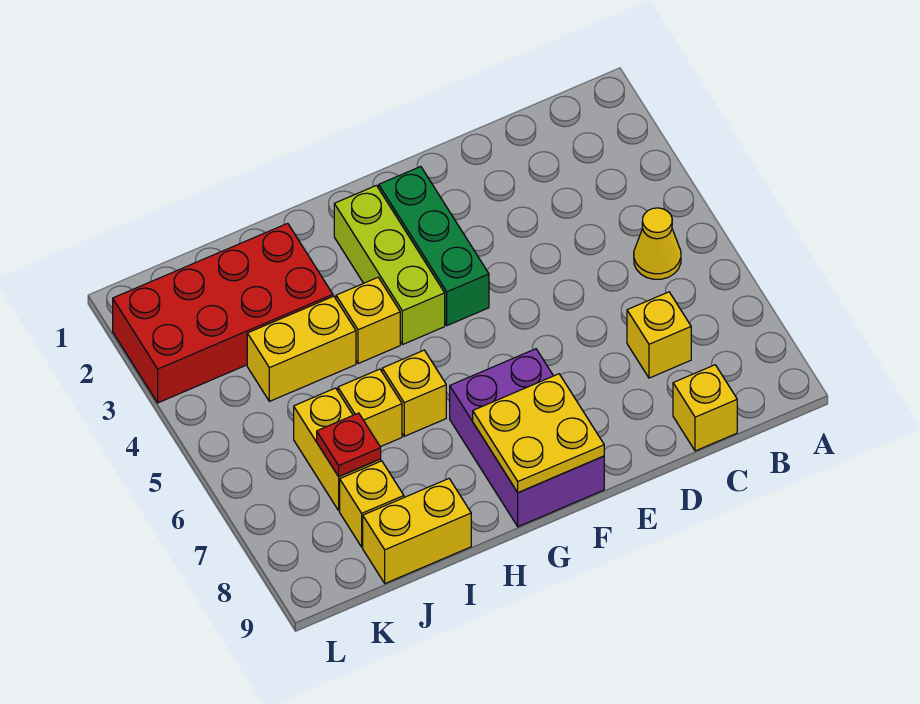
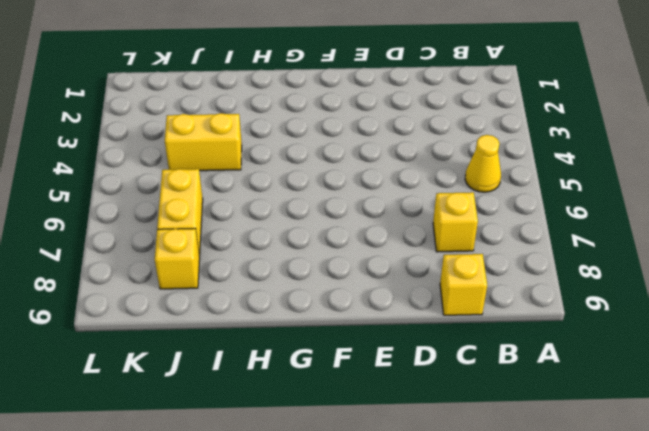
none -> green brick F2:F4 level 1
none -> purple brick F7:G9 level 1
none -> lime brick G2:G4 level 1

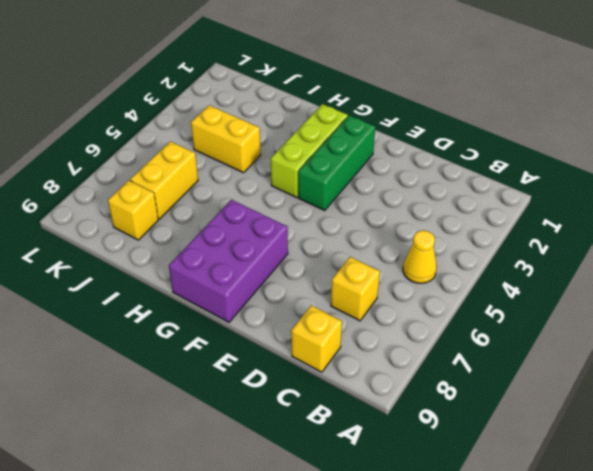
none -> yellow brick H4 level 1
none -> yellow brick H6 level 1
none -> red brick I2:L3 level 1

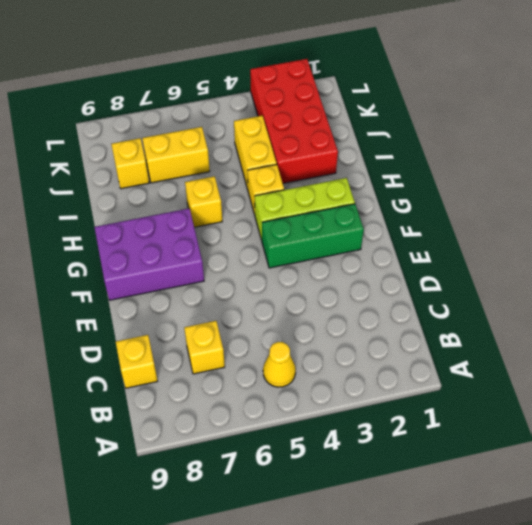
none -> yellow brick I6 level 1
none -> yellow brick I9:J9 level 1
none -> yellow plate F8:G9 level 2

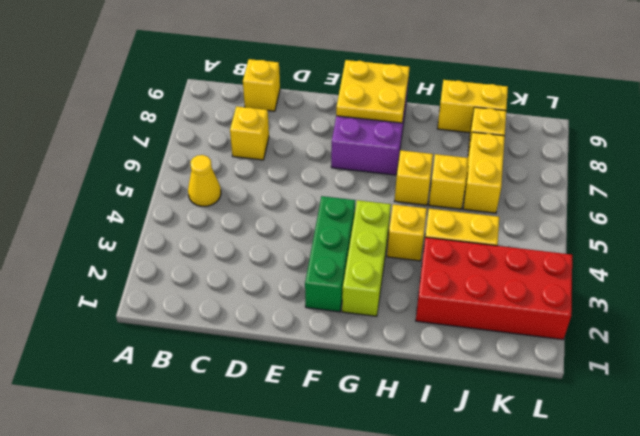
none -> red plate J7 level 2

